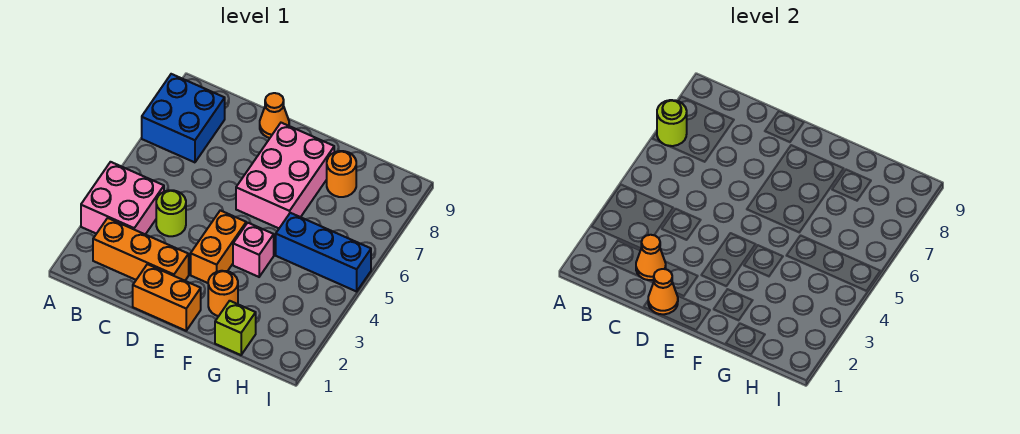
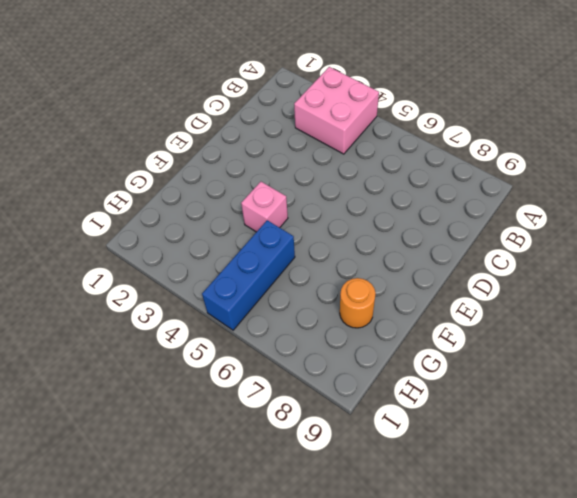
none -> blue brick A7:B8 level 1
none -> orange brick B2:D2 level 1
none -> lime round brick C4 level 1

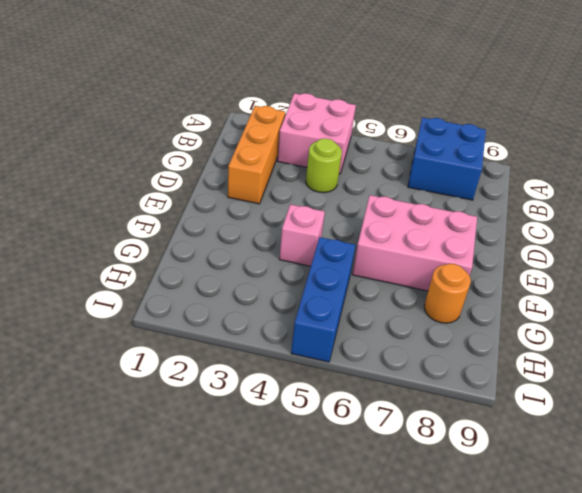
none -> orange brick D1:E1 level 1
none -> orange cone D9 level 1
none -> orange brick E3:E4 level 1

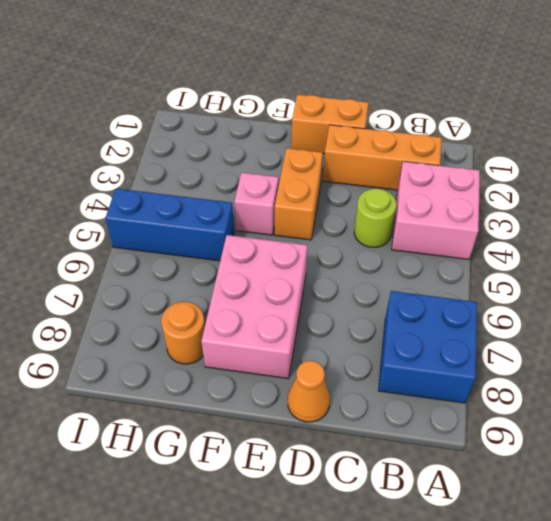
none -> orange round brick F2 level 1
none -> lime brick G1 level 1
none -> lime round brick A7 level 2

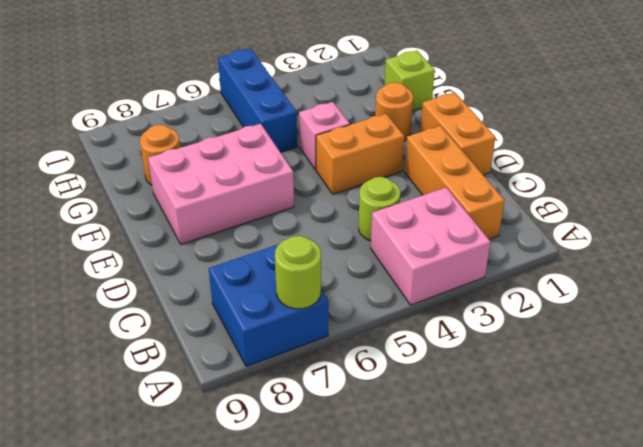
none -> orange cone D9 level 1
none -> orange cone C2 level 2
none -> orange cone D1 level 2

